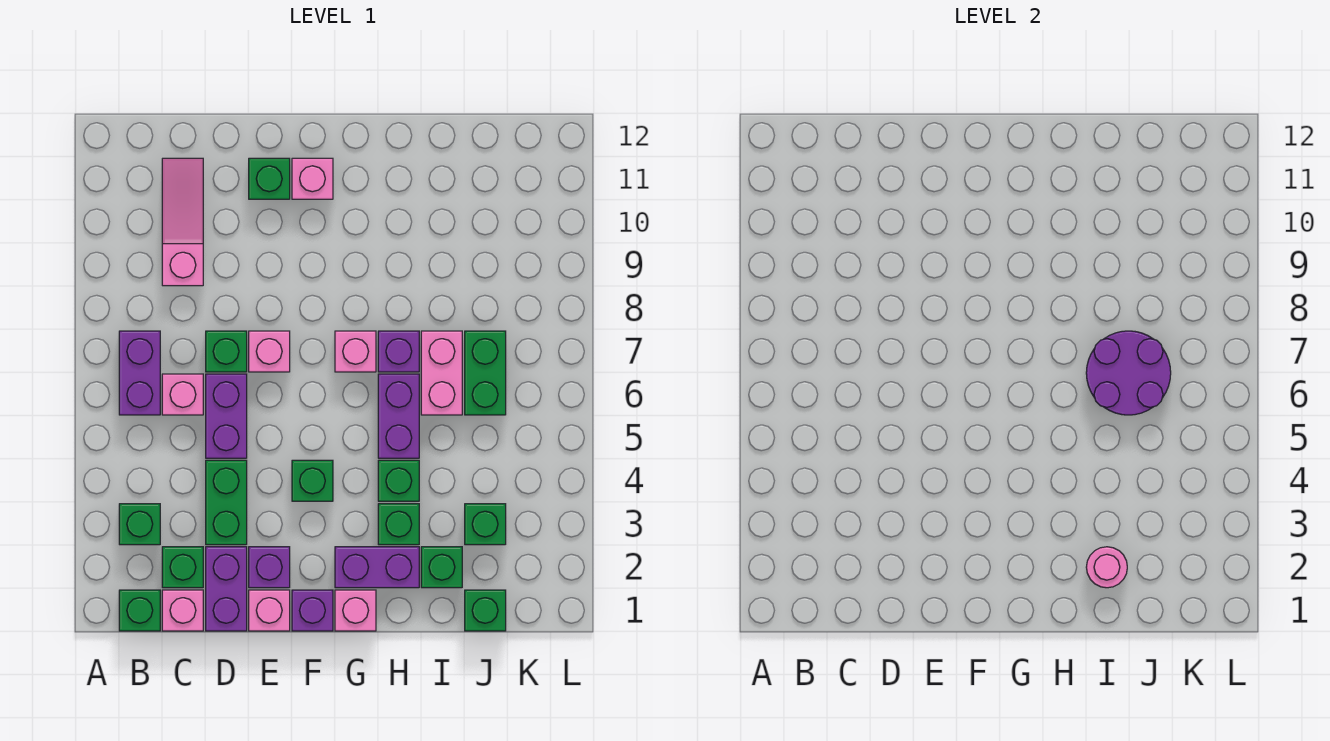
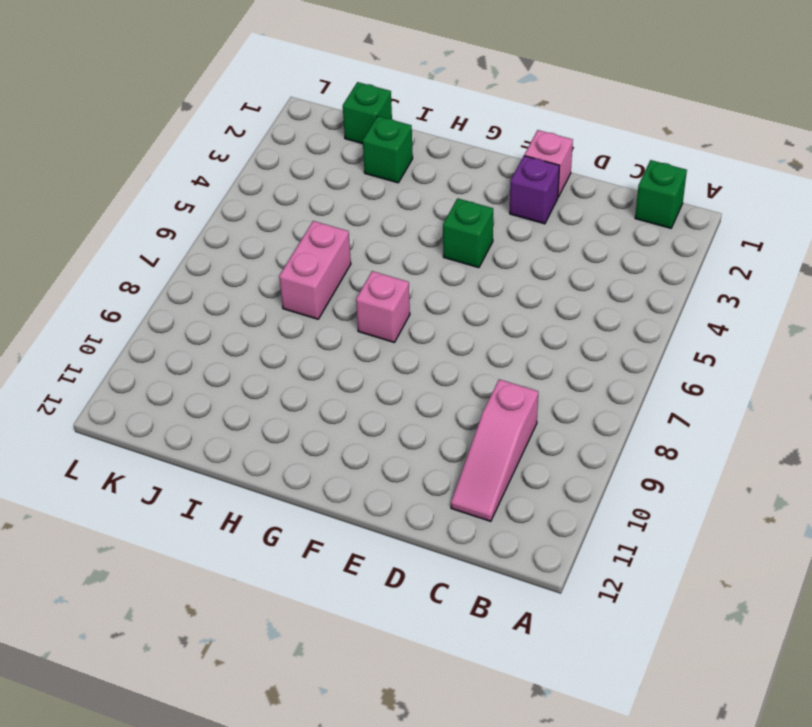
none -> green brick B3 level 1
none -> purple brick B6:B7 level 1
none -> pink brick C1 level 1
none -> green brick C2 level 1

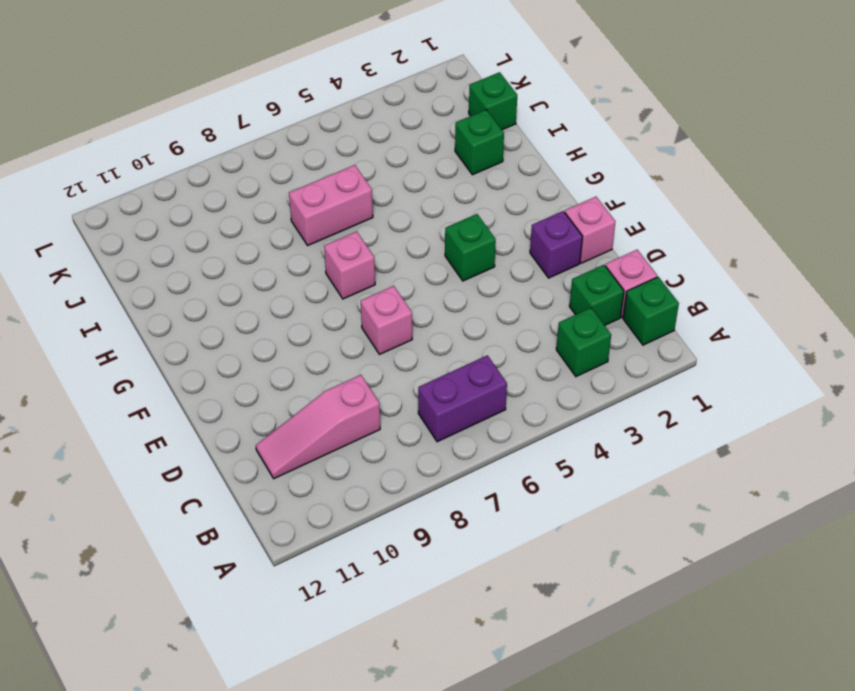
none -> pink brick C6 level 1
none -> purple brick D1:D2 level 1
none -> green brick D3:D4 level 1
none -> purple brick D5:D6 level 1

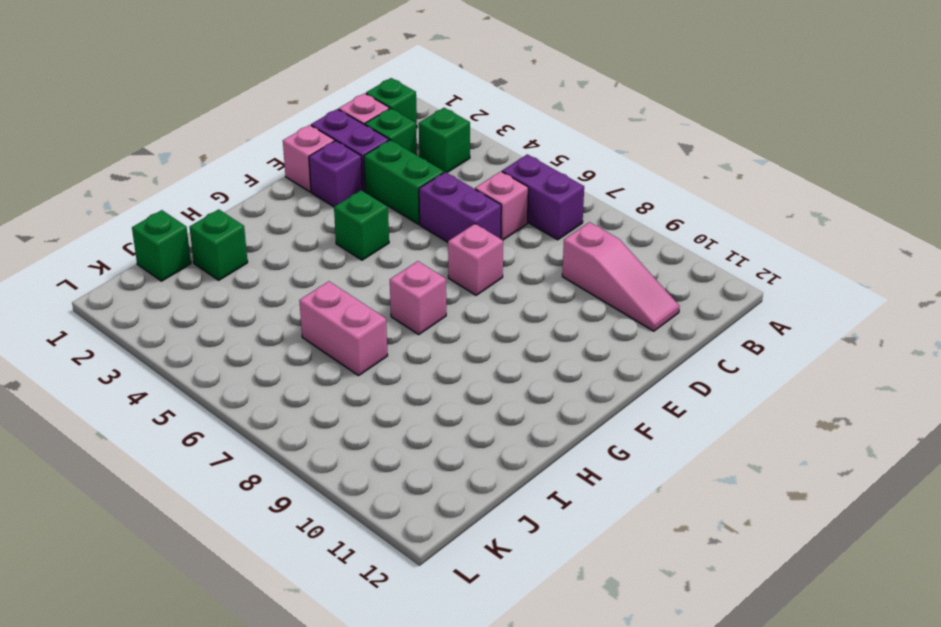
none -> green brick D7 level 1
none -> green brick E11 level 1
none -> purple brick F1 level 1
none -> pink brick F11 level 1

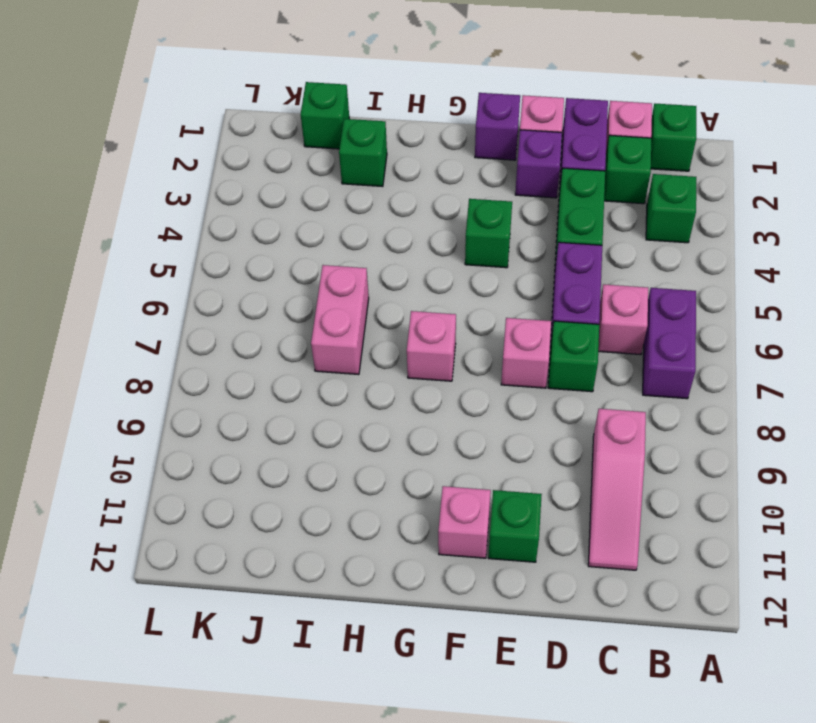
none -> pink brick G1 level 1
none -> purple brick G2:H2 level 1
none -> green brick H3 level 1
none -> green brick H4 level 1

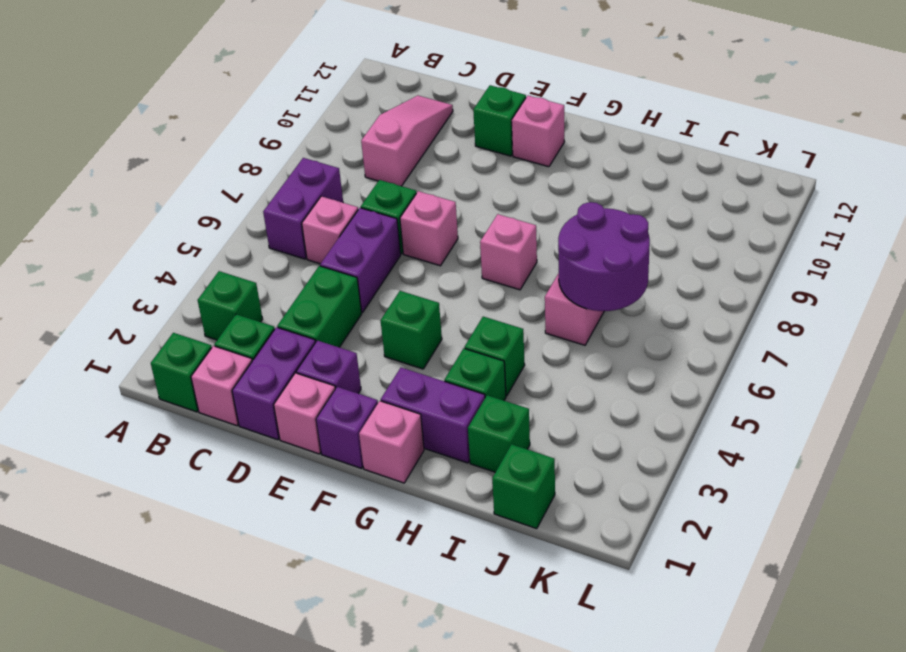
none -> purple brick H5:H6 level 1
none -> purple brick H7 level 1
none -> green brick J3 level 1
none -> green brick J6:J7 level 1

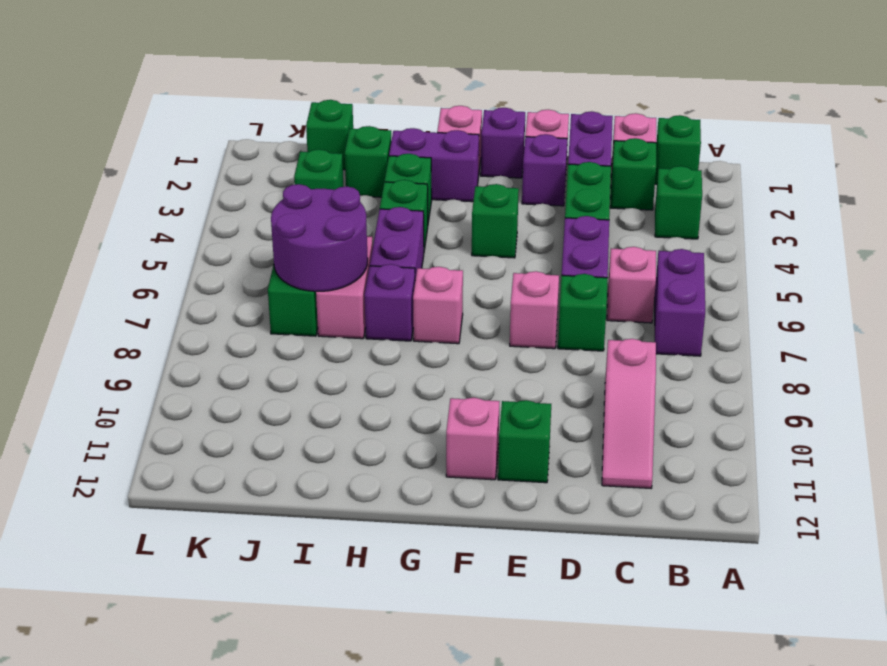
none -> pink round brick I2 level 2

